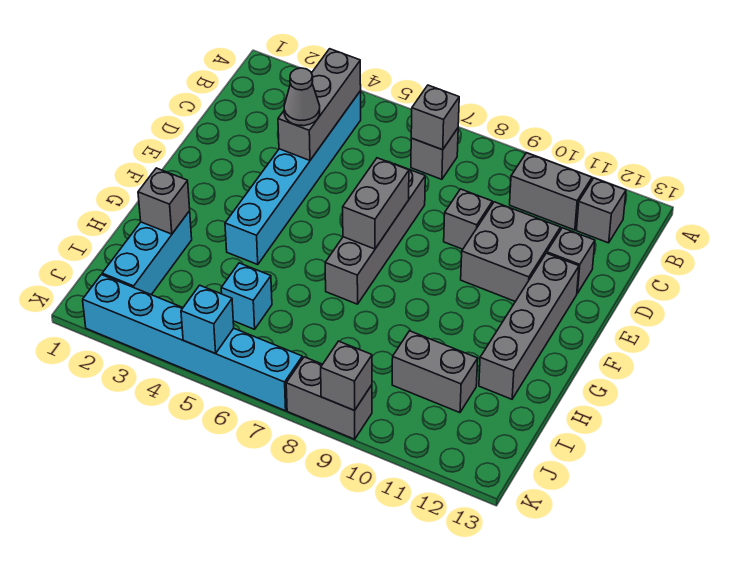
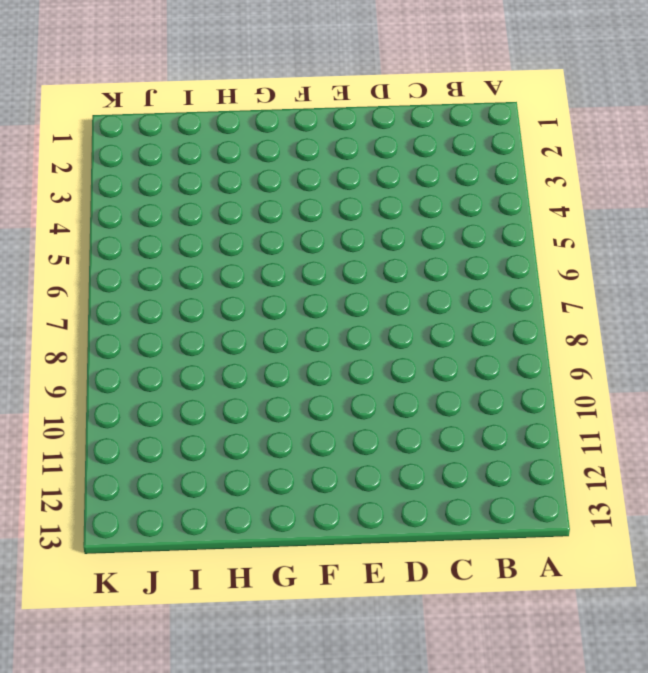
none -> cyan brick B4:G4 level 1
none -> grey brick B7 level 1
none -> grey brick B10:B11 level 1

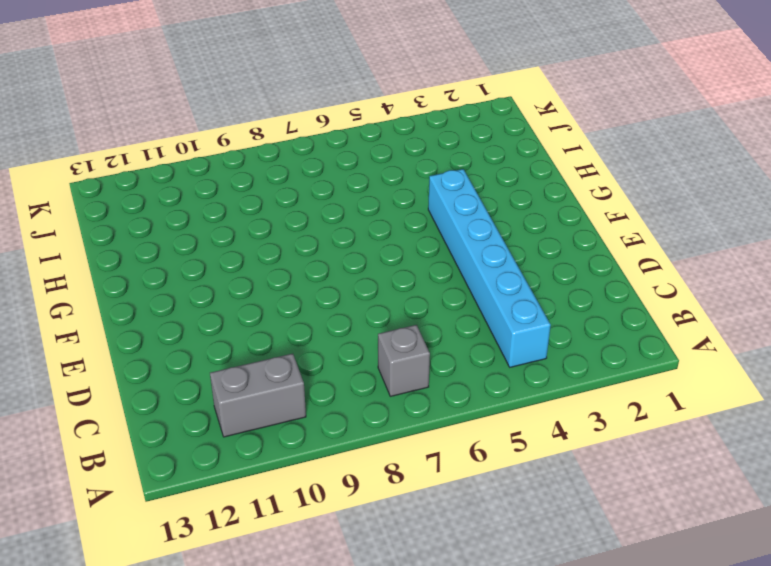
none -> grey brick B12 level 1
none -> grey brick D7:G7 level 1
none -> grey brick D9 level 1

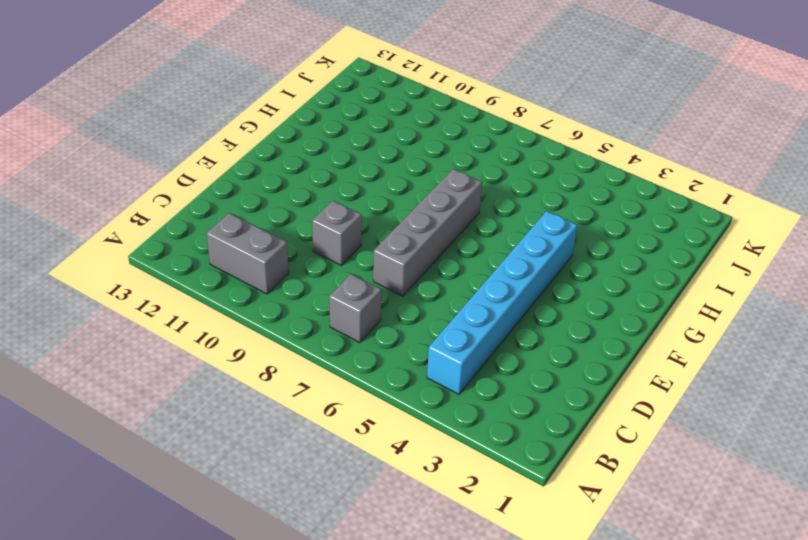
none -> grey brick B12 level 1
none -> grey brick D10:E11 level 1
none -> grey brick D12 level 1

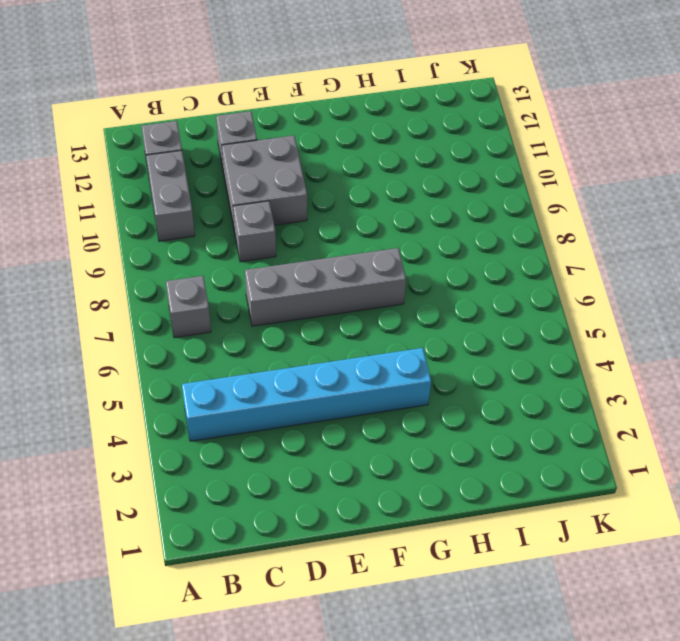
none -> grey brick E12:H12 level 1
none -> cyan brick H2:J2 level 1
none -> cyan brick I5 level 1

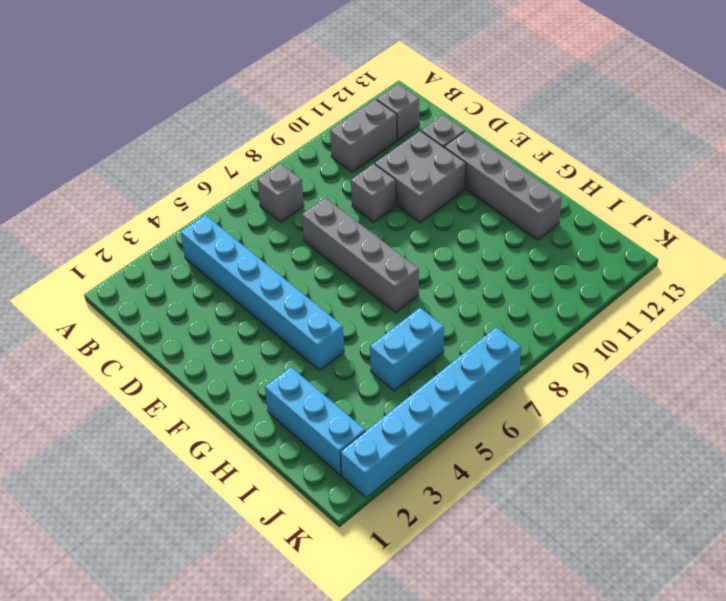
cyan brick I5:I6 level 1 -> cyan brick I5 level 1
none -> grey brick I10:I11 level 1
none -> grey brick K8:K9 level 1
none -> grey brick B4:D4 level 2

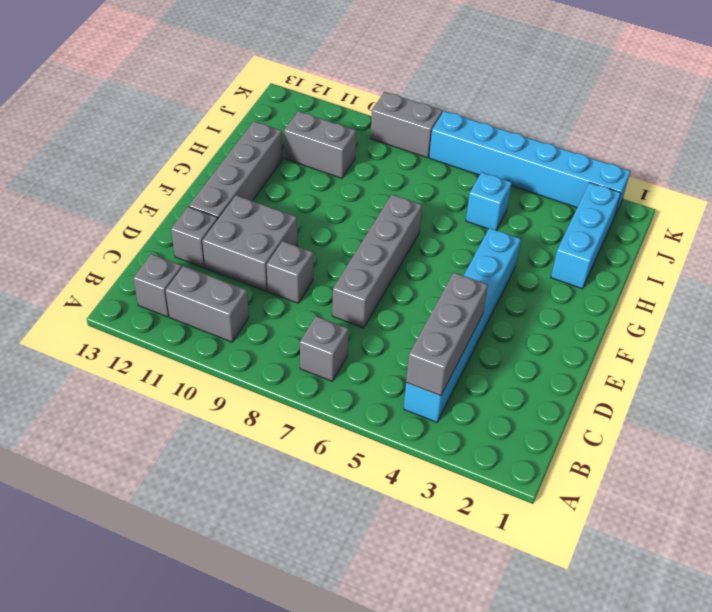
none -> grey brick B7 level 2
none -> grey brick E7:F7 level 2
none -> grey brick H2 level 2

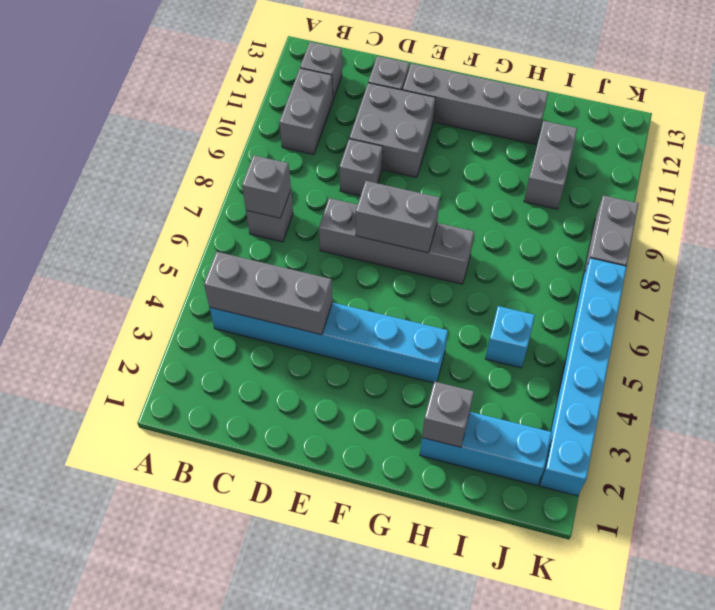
none -> cyan brick K5 level 2
none -> grey brick K9 level 2
none -> grey cone D4 level 3

